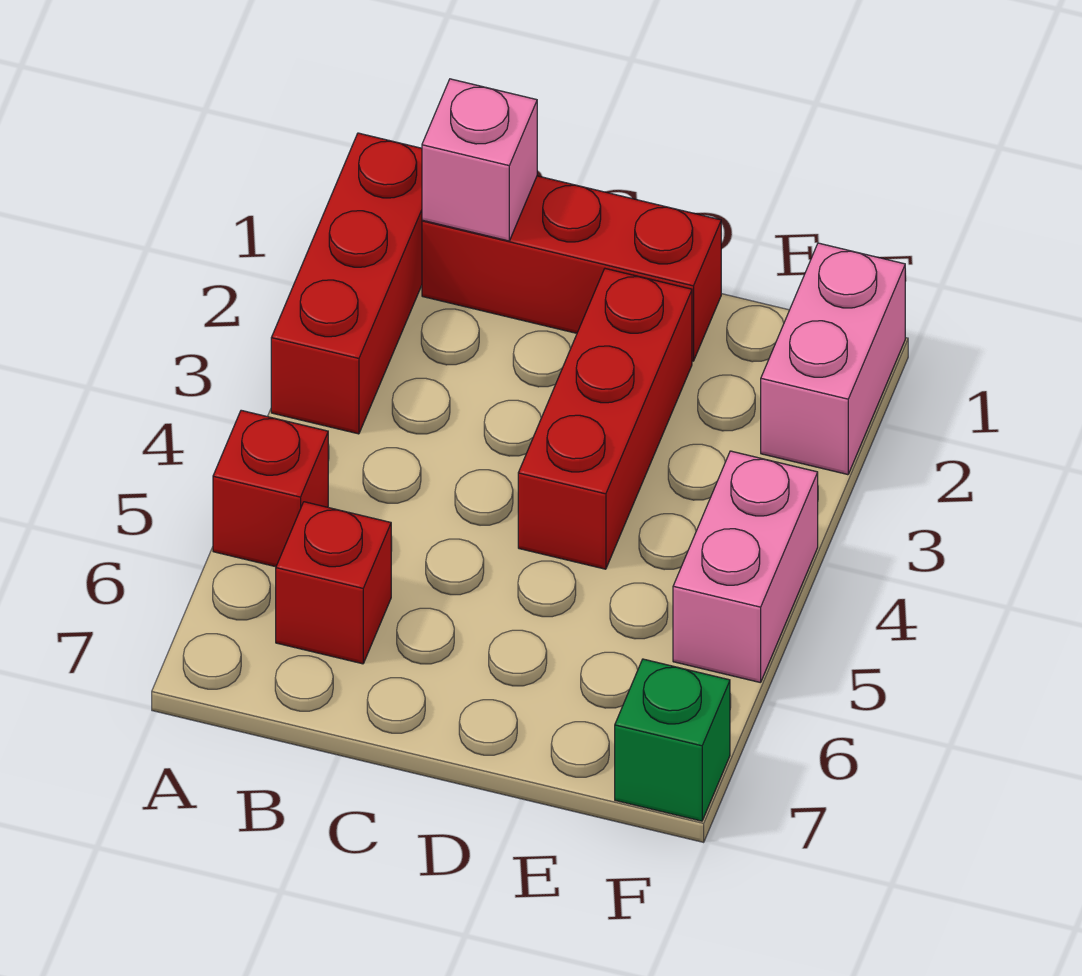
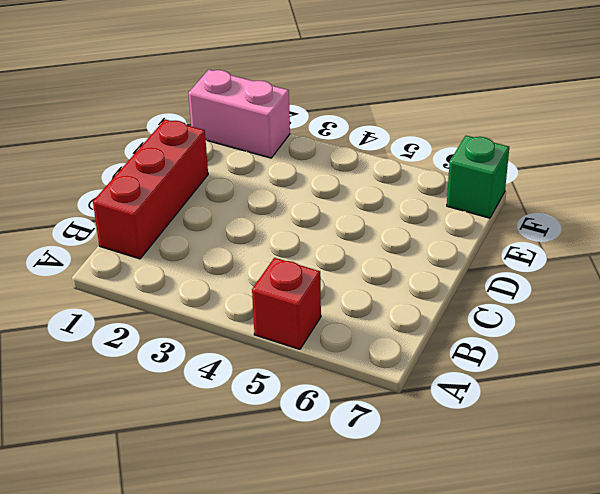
none -> red brick A1:A3 level 1
none -> red brick B6 level 1

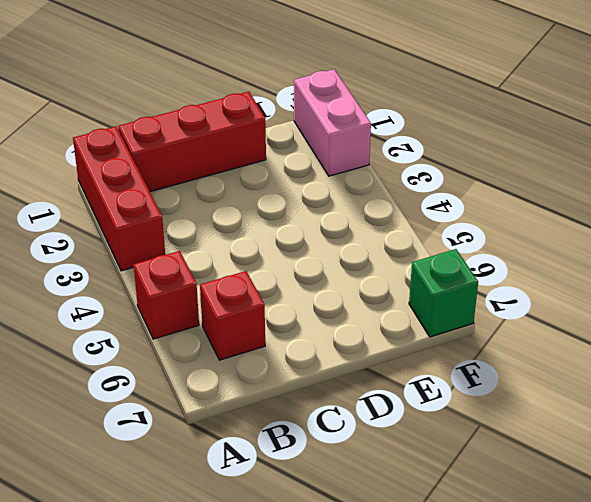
none -> red brick D2:D4 level 1
none -> pink brick F4:F5 level 1

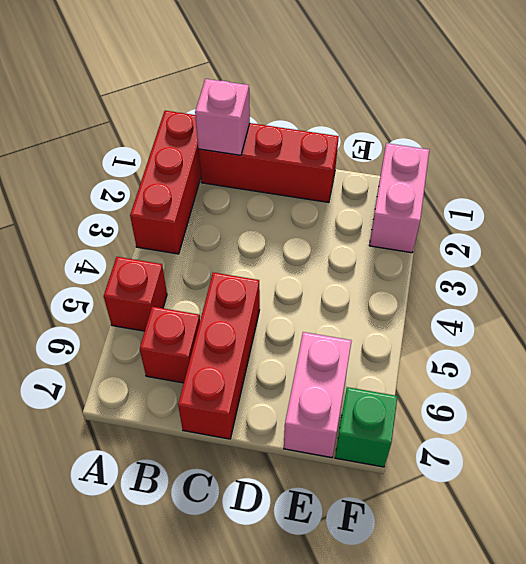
red brick C5:C7 level 1 -> red brick D2:D4 level 1
pink brick E6:E7 level 1 -> pink brick F4:F5 level 1

